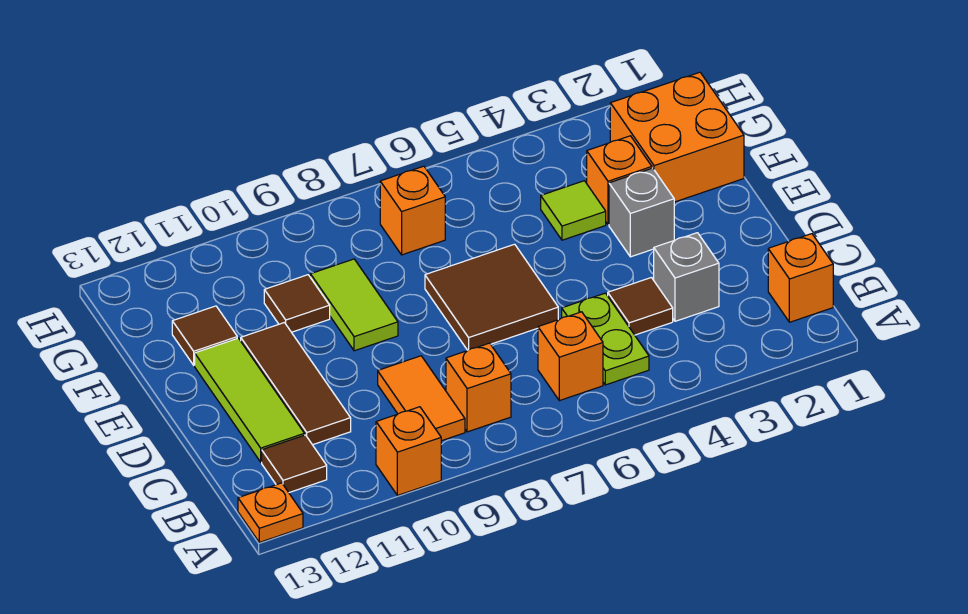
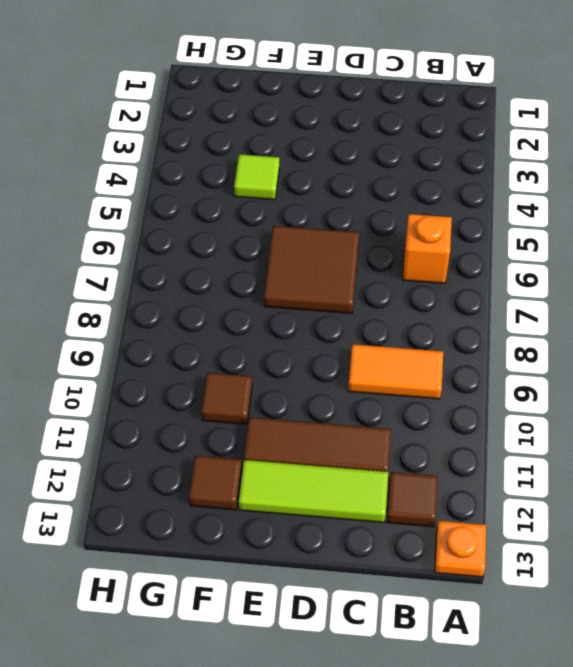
none -> orange brick A10 level 1
none -> orange brick B1 level 1
none -> lime plate B5:C5 level 1

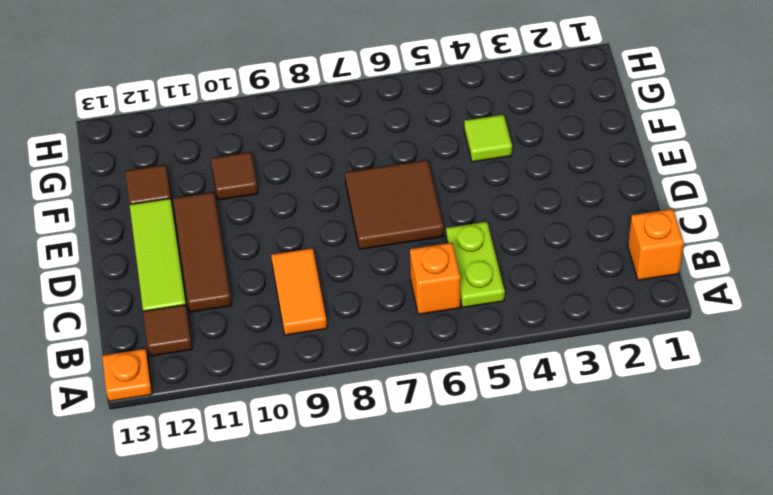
none -> orange brick A10 level 1
none -> orange brick B8 level 1
none -> grey brick C3 level 1

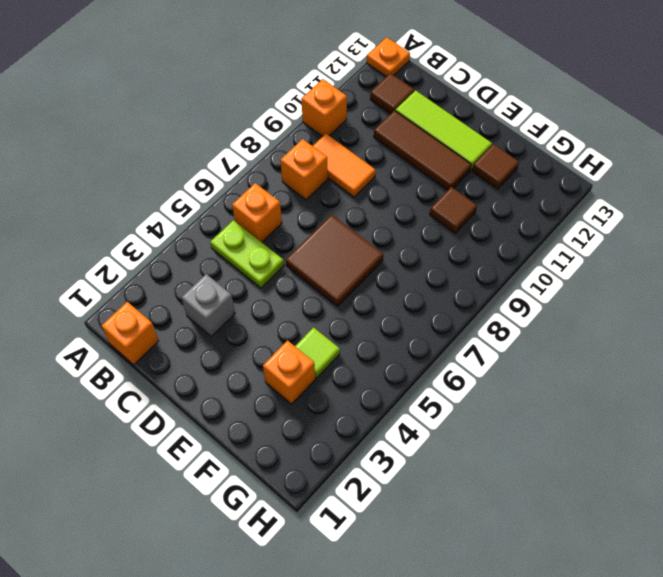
none -> brown tile C4 level 1
none -> grey brick E3 level 1
none -> lime tile E9:F9 level 1

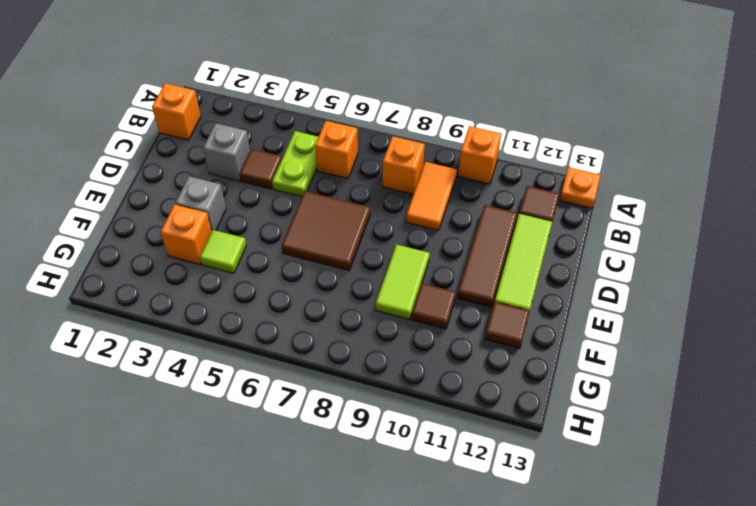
none -> orange brick F1:G2 level 1
none -> orange brick G7 level 1

